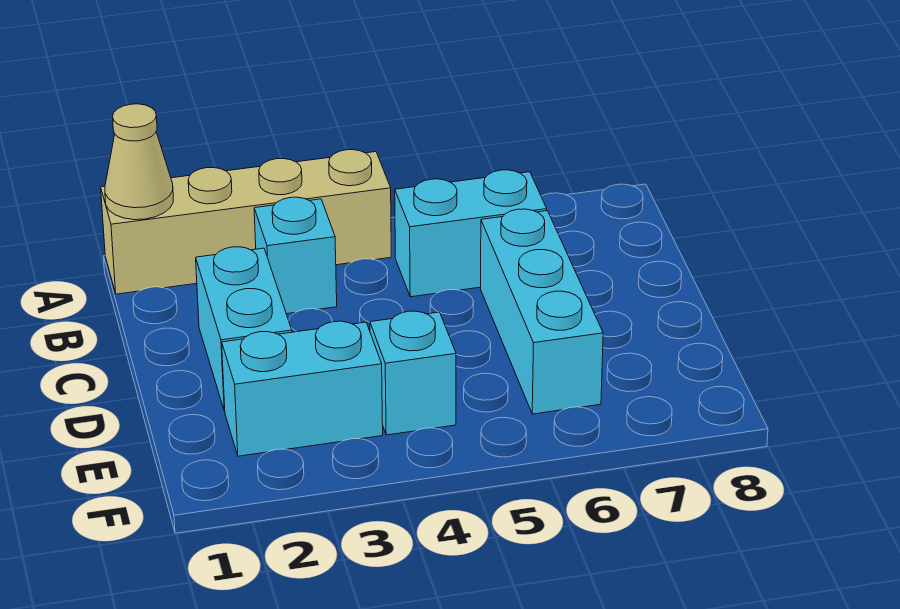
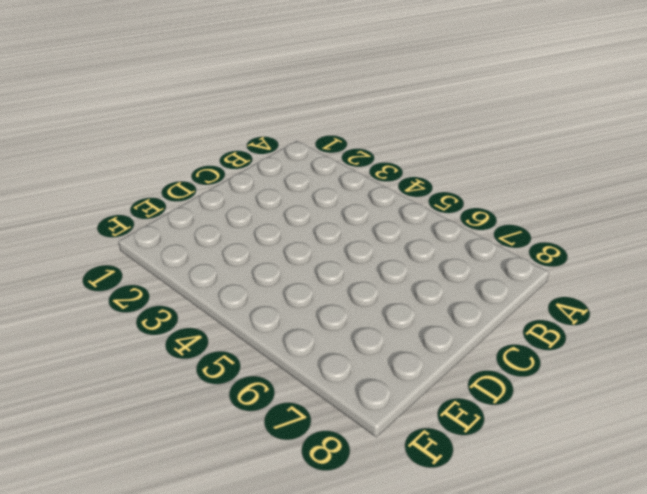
none -> tan brick A1:A4 level 1
none -> cyan brick B3 level 1

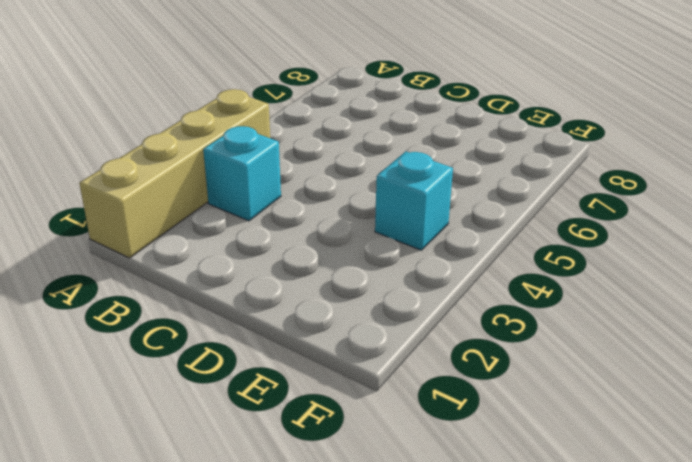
none -> cyan brick B5:B6 level 1
none -> cyan brick C2:D2 level 1

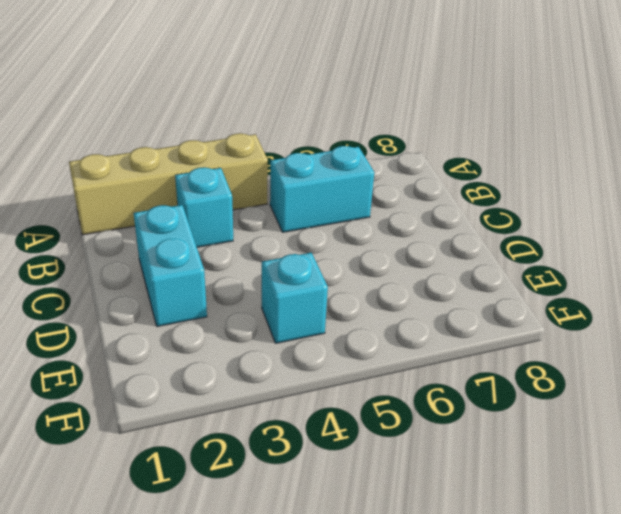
none -> cyan brick C6:E6 level 1
none -> cyan brick E2:E3 level 1

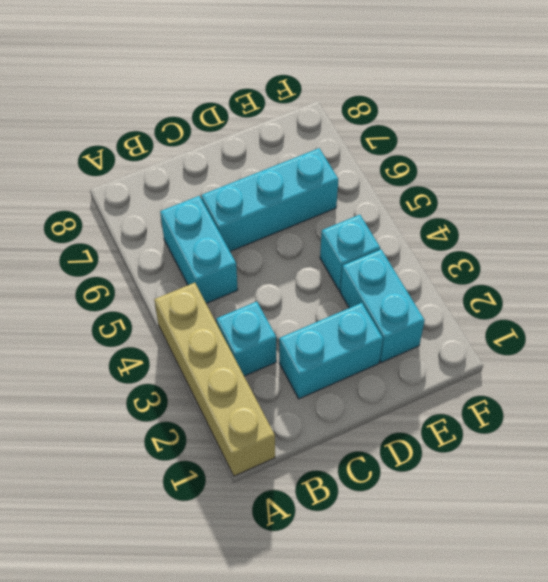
none -> tan cone A1 level 2

